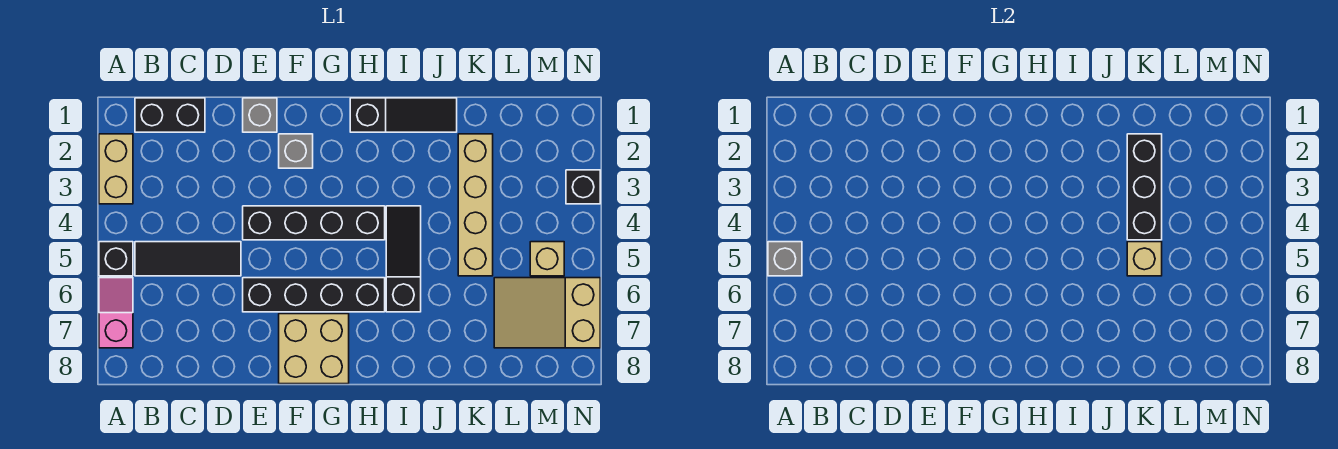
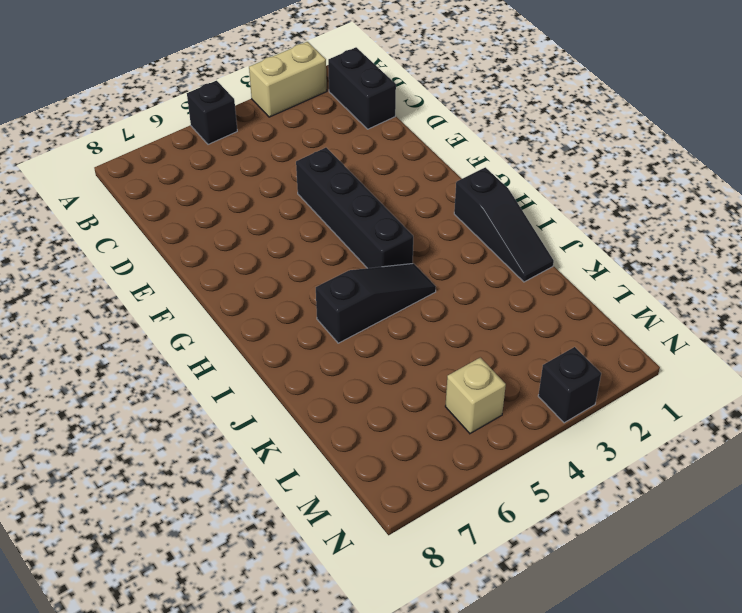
none -> pink slope A6:A7 level 1 top 7
none -> black tile B5:D5 level 1
none -> grey brick E1 level 1

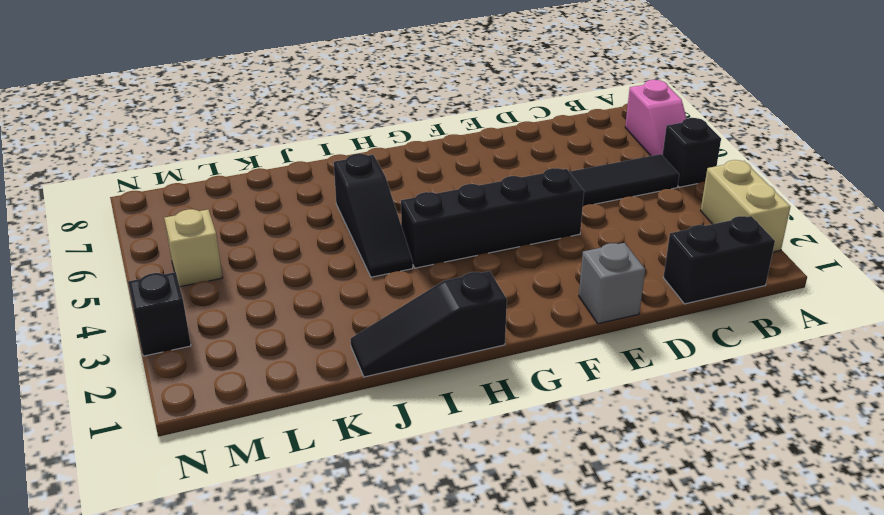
none -> black brick E6:H6 level 1
none -> grey brick F2 level 1
none -> tan brick F7:G8 level 1

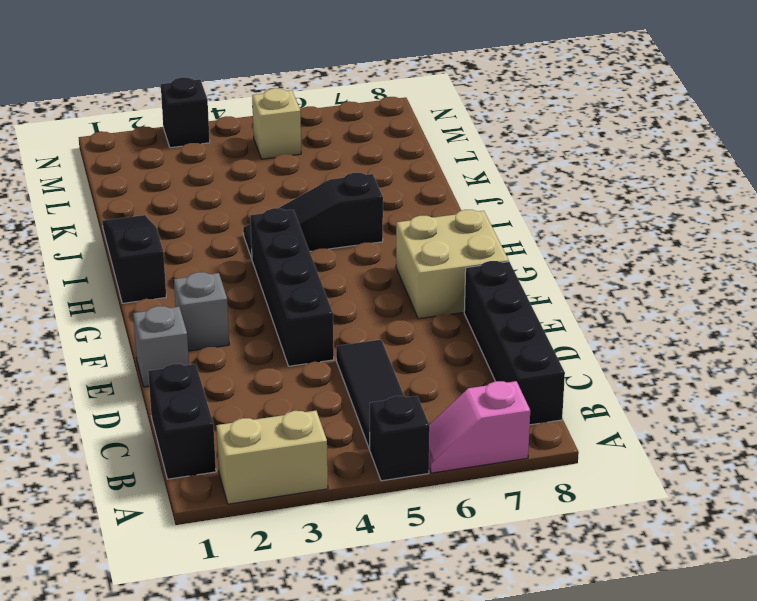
black brick B8:E8 level 1 -> black brick E6:H6 level 1
none -> tan brick K2:K5 level 1
none -> tan slope L6:N7 level 1 top N
none -> grey brick A5 level 2

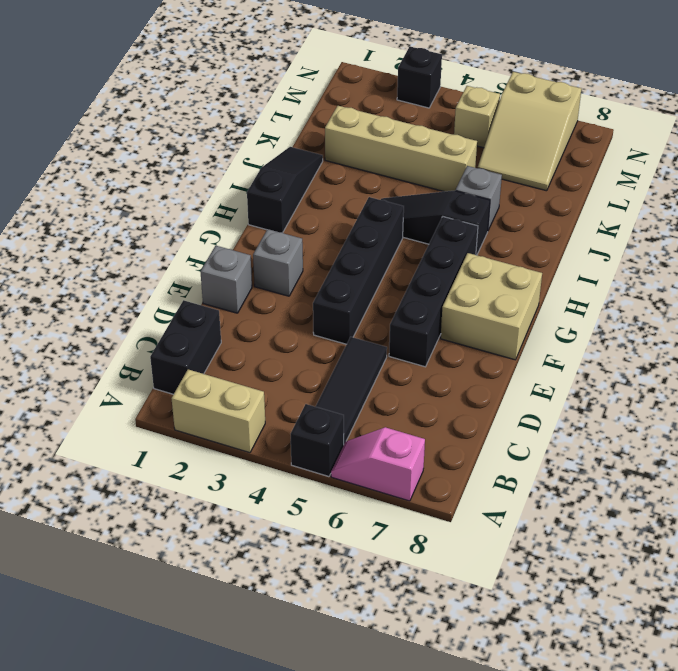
grey brick J6 level 1 -> grey brick A5 level 2
none -> black brick K2:K4 level 2
none -> tan brick K5 level 2

